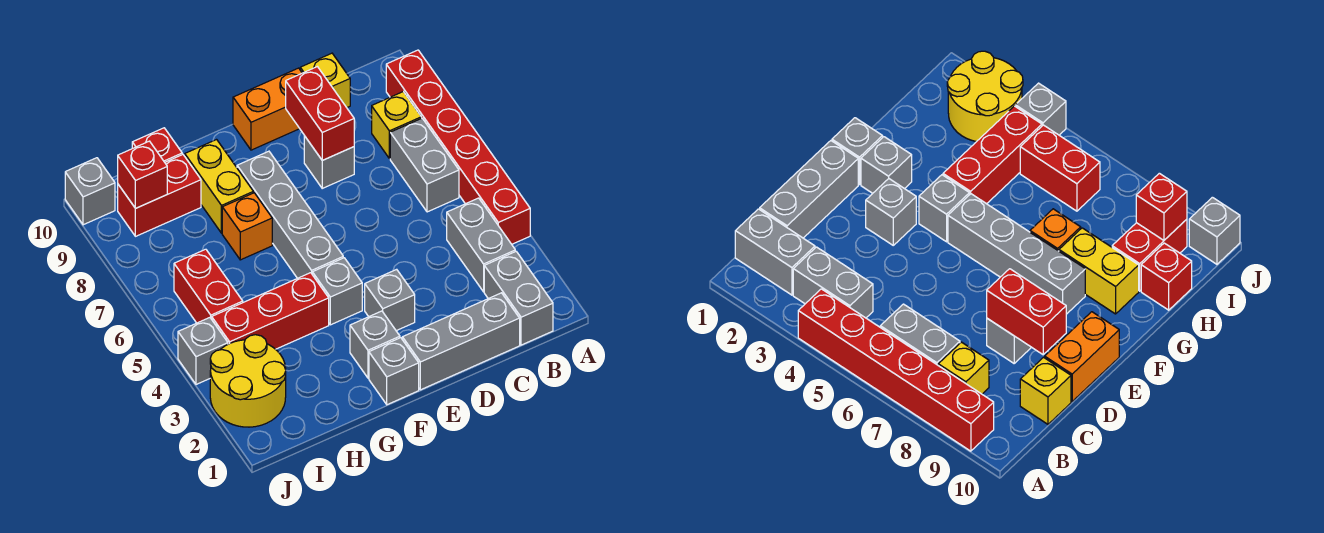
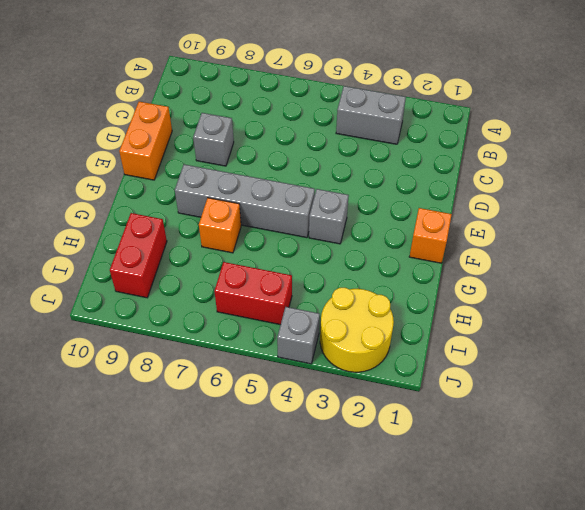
orange brick F1 level 1 -> grey brick F1 level 1
none -> red brick A4:A9 level 1
none -> grey brick B1:B2 level 1
none -> grey brick B6:B7 level 1

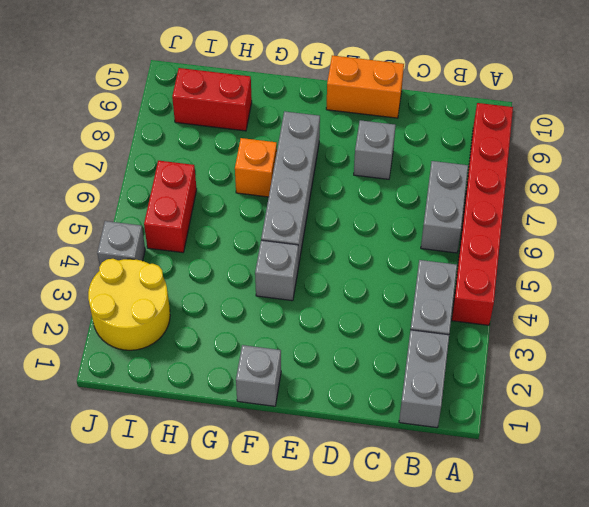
none -> yellow brick B8 level 1
none -> grey brick C1:E1 level 1
none -> yellow brick C10 level 1

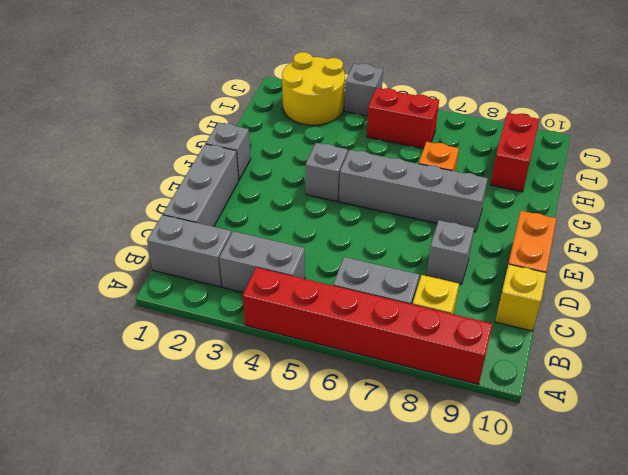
none -> grey brick E3 level 1
none -> grey brick F2 level 1
none -> red brick G4:I4 level 1

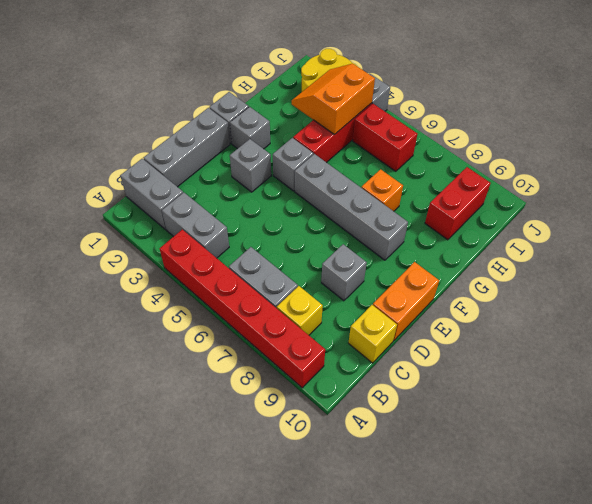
orange slope H3:I4 level 2 top 4 -> none
none -> yellow brick G8:G9 level 1
none -> red brick H10 level 1
none -> grey brick J10 level 1

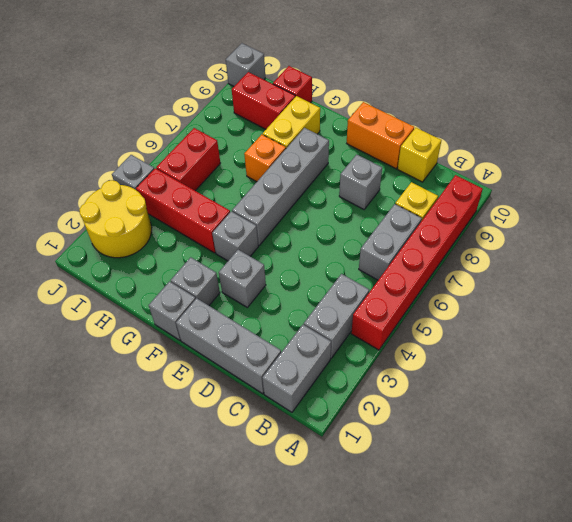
none -> red brick D8:D9 level 2
none -> red brick I9 level 2

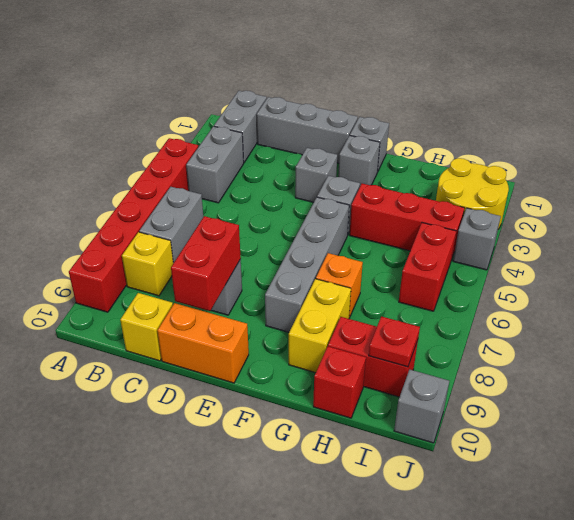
red plate I9 level 2 -> red brick I9 level 2

